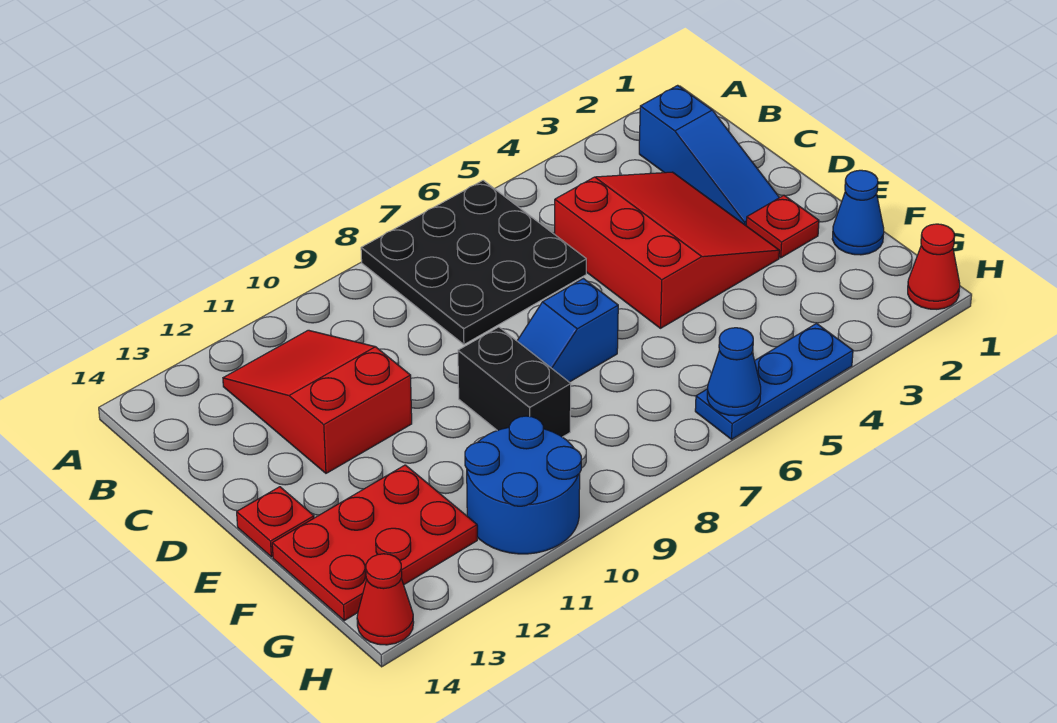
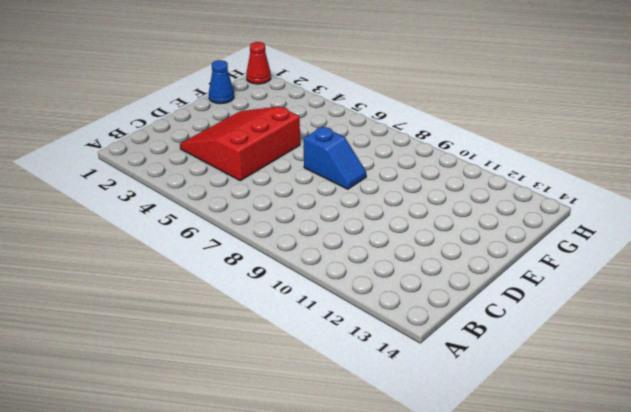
none -> black plate A6:C8 level 1
none -> blue slope B2:D2 level 1 top B
none -> red slope B11:D12 level 1 top D

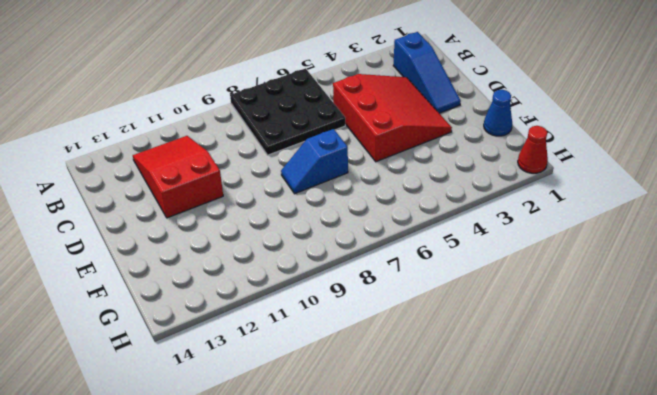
none -> red plate E2 level 1
none -> black brick E9:F9 level 1
none -> red plate E14 level 1

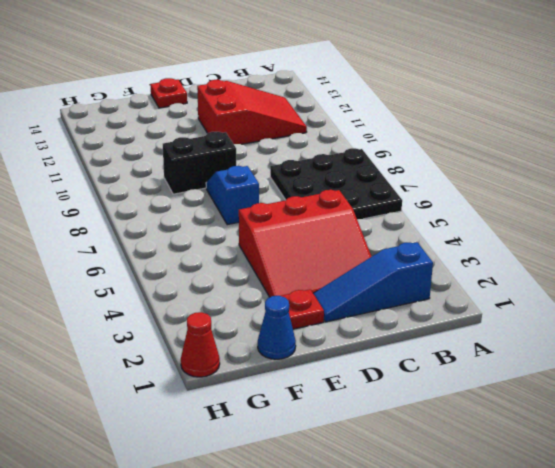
none -> red plate F12:G14 level 1
none -> blue round brick G10:H11 level 1
none -> blue plate H4:H6 level 1

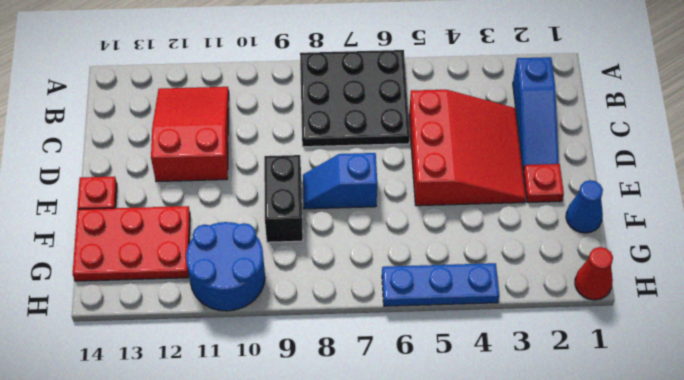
none -> red cone H14 level 1
none -> blue cone H6 level 2

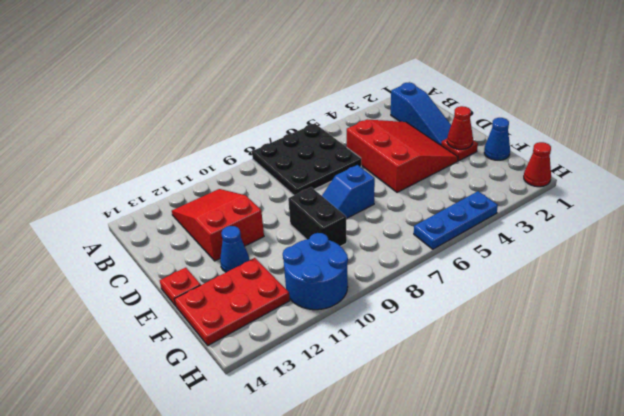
red cone E2 level 2 -> red cone H14 level 1
blue cone E12 level 1 -> blue cone H6 level 2

